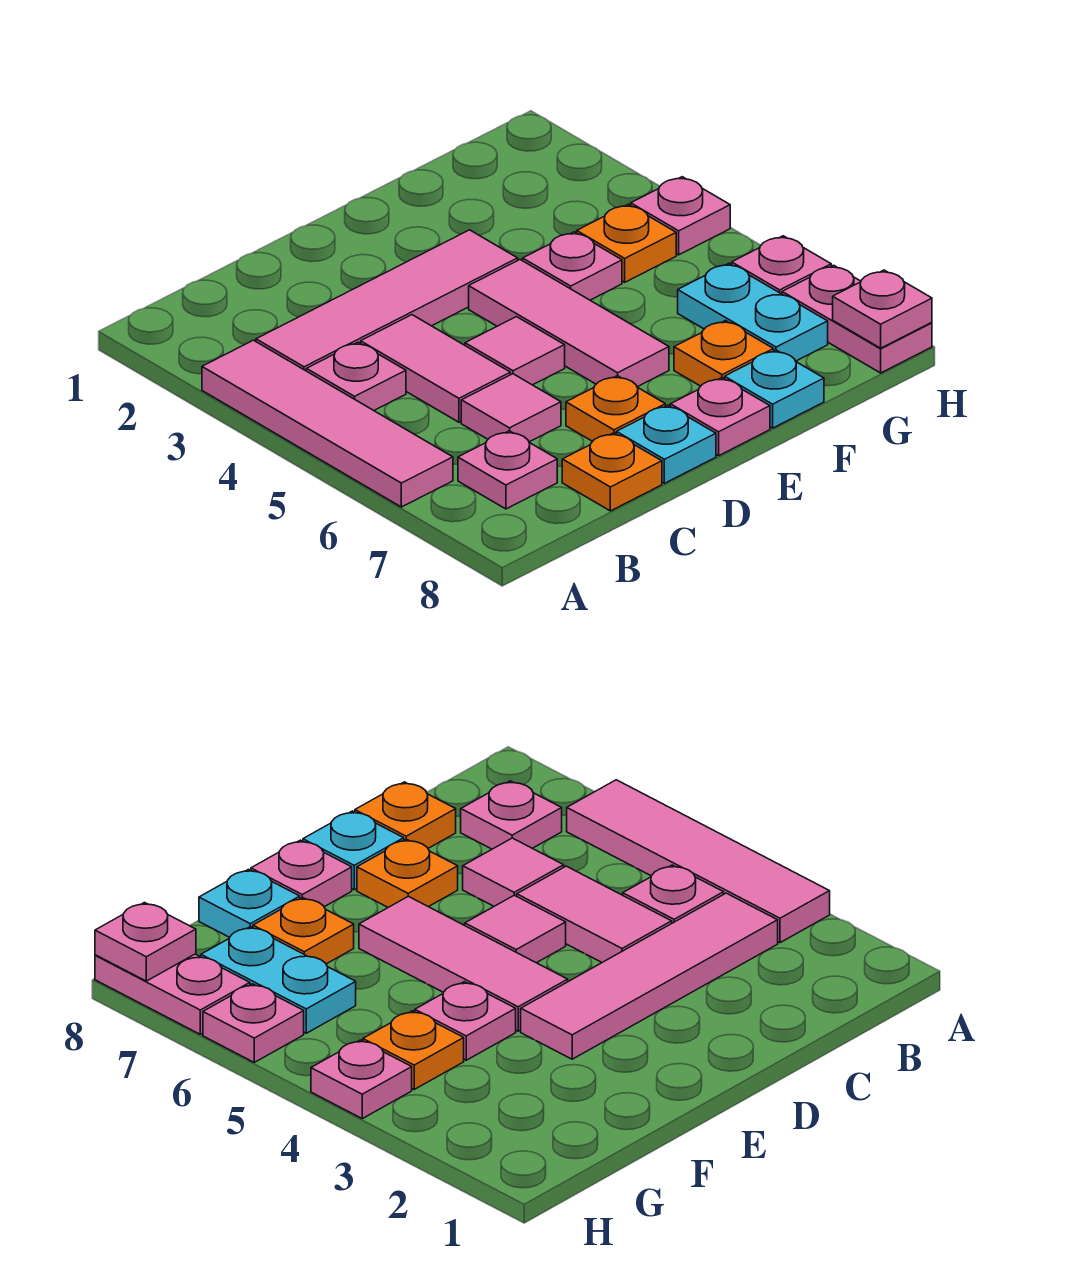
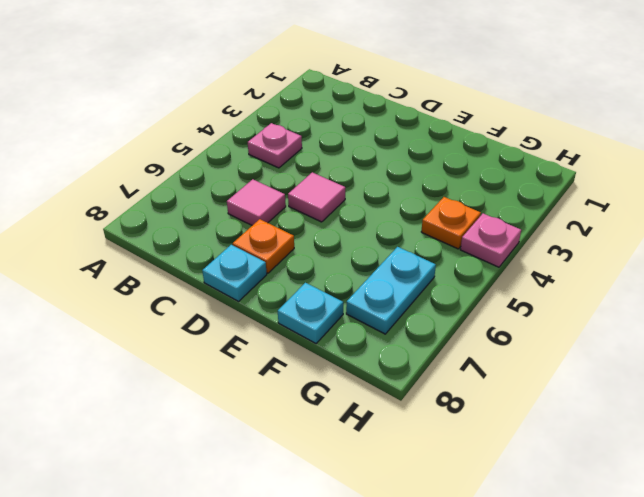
none -> pink tile A3:A6 level 1
none -> pink tile B3:E3 level 1
none -> pink plate B7 level 1

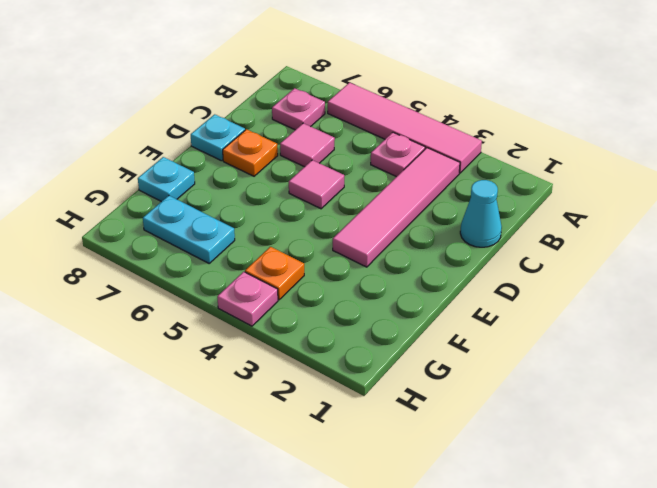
cyan cone C1 level 1 -> none
none -> pink tile C4:C5 level 1
none -> orange plate C8 level 1
none -> pink tile E4:E6 level 1

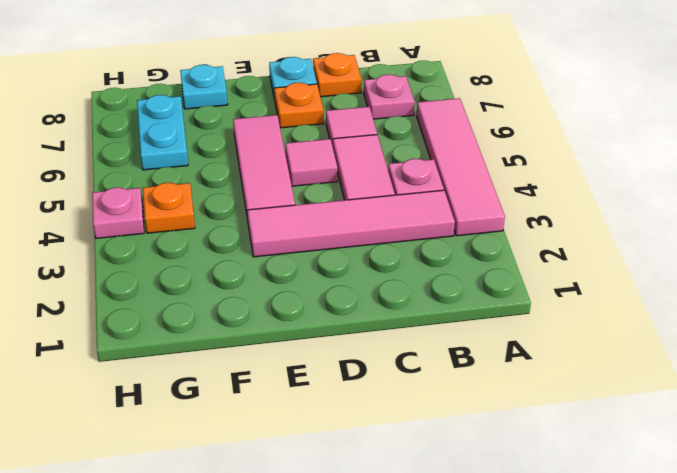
none -> pink plate E8 level 1
none -> pink plate F4 level 1
none -> orange plate F7 level 1

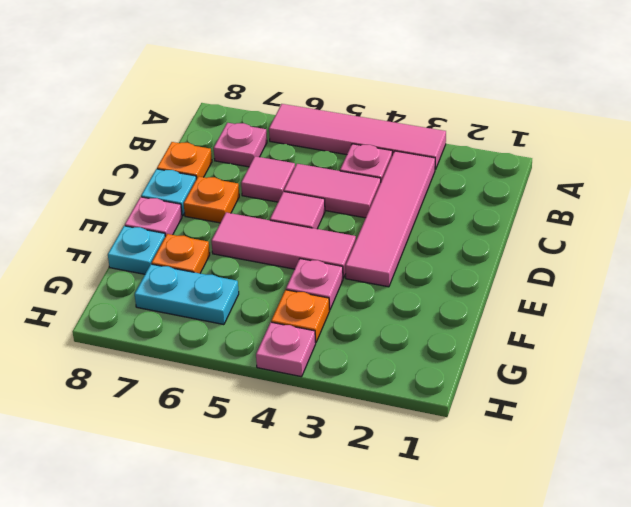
none -> pink plate H6 level 1
none -> pink plate H7:H8 level 1
none -> pink plate H8 level 2

